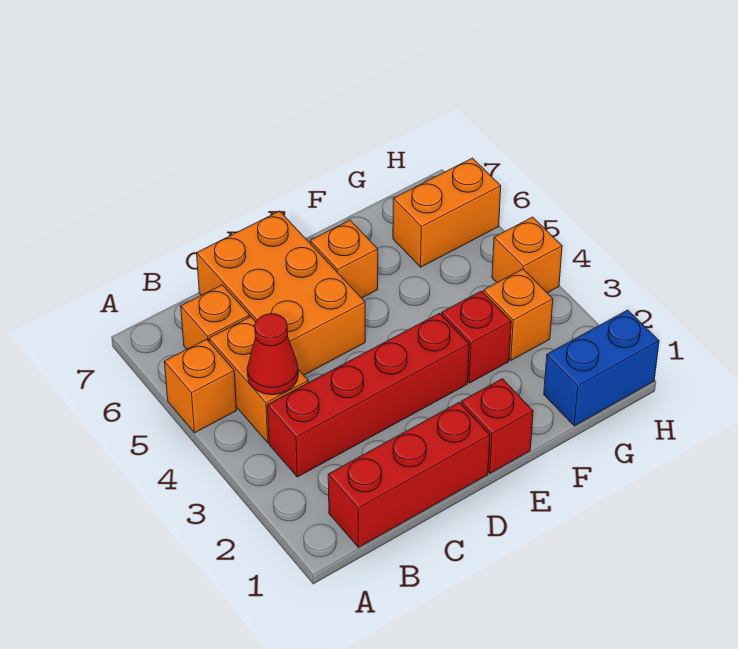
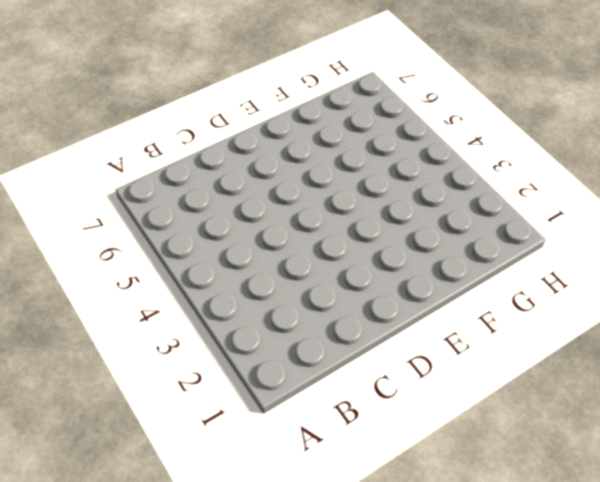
none -> orange brick A5 level 1
none -> red brick B1:D1 level 1
none -> red brick B3:E3 level 1

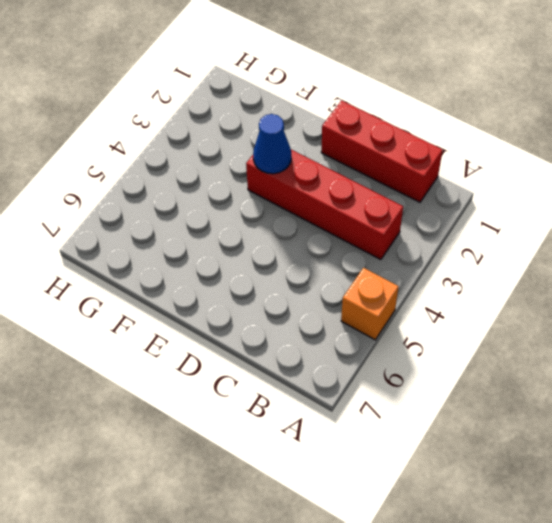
blue cone E3 level 2 -> none
none -> orange brick B4:B5 level 1
none -> orange brick B6 level 1
none -> orange brick C5:D7 level 1

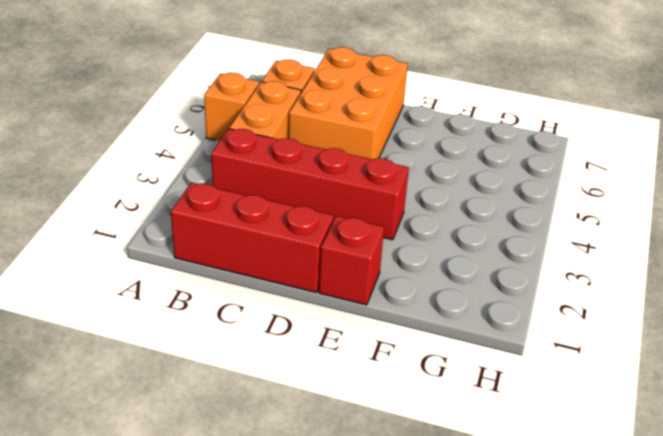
none -> orange brick E6 level 1
none -> red brick F3 level 1
none -> blue brick G1:H1 level 1

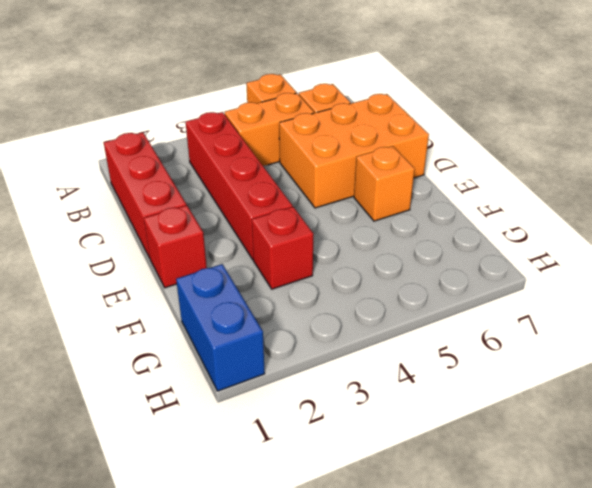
none -> orange brick G3 level 1
none -> orange brick G6:H6 level 1
none -> orange brick H4 level 1

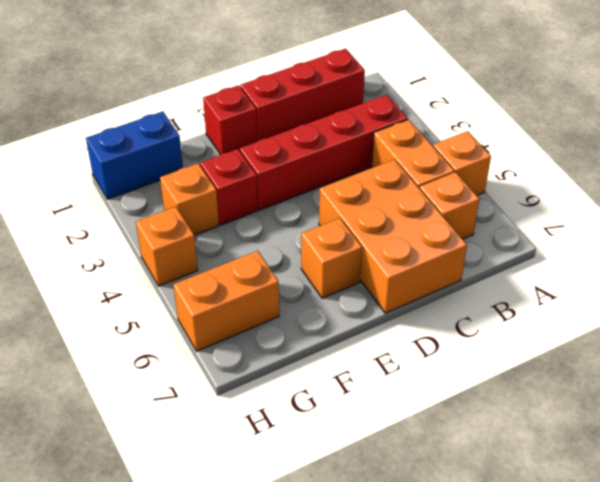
none -> red cone B4 level 2

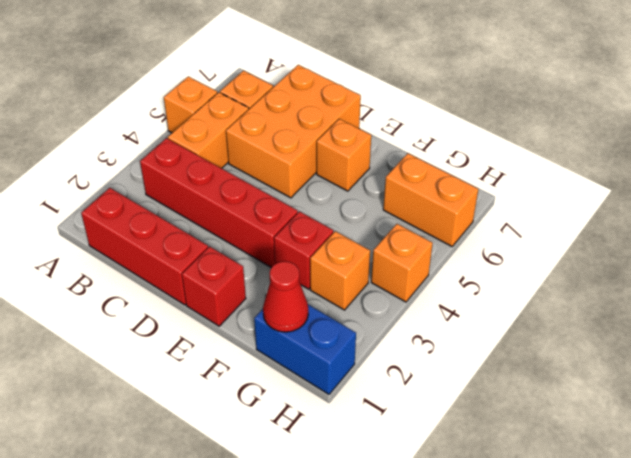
red cone G1 level 2 -> red cone B4 level 2

